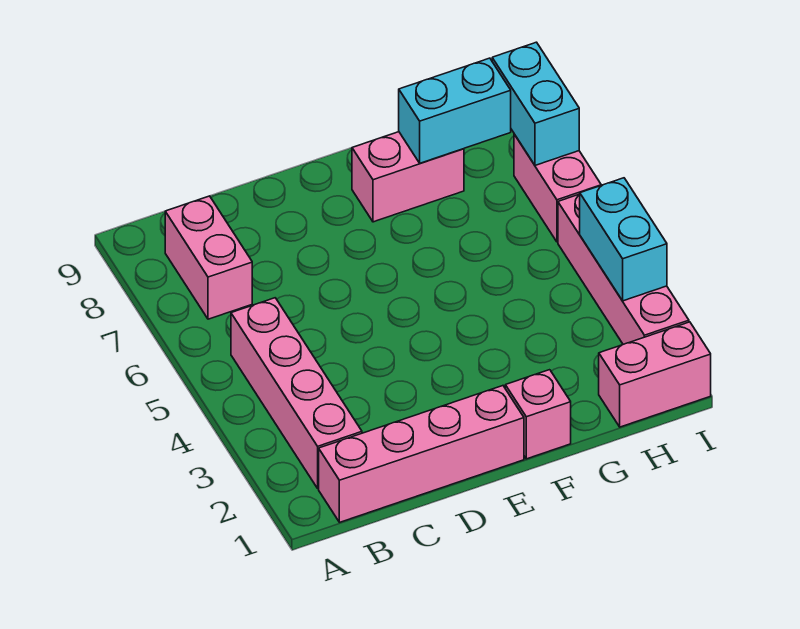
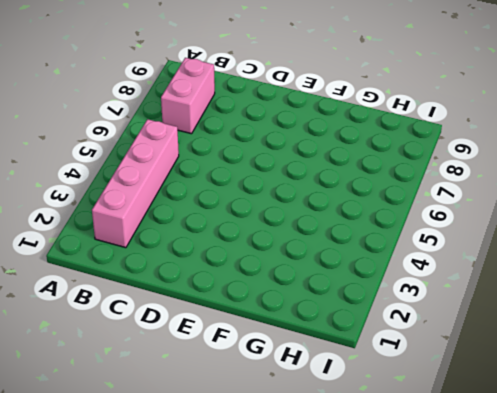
none -> pink brick B1:E1 level 1
none -> pink brick F1 level 1

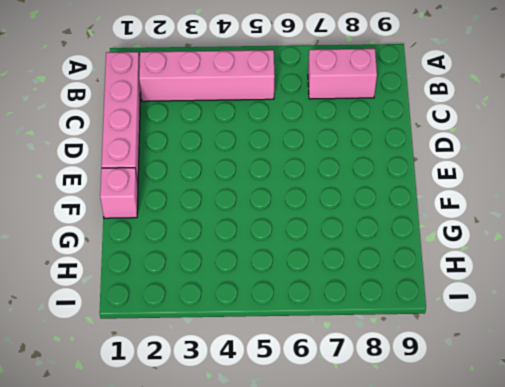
none -> pink brick F8:G8 level 1
none -> pink brick H1:I1 level 1

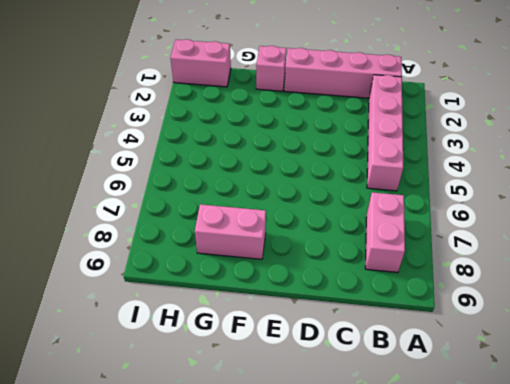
none -> pink brick I2:I5 level 1
none -> pink brick I6:I7 level 1

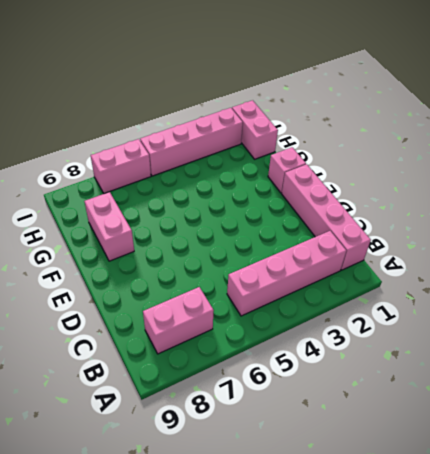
none -> cyan brick G8:H8 level 2
none -> cyan brick I3:I4 level 2

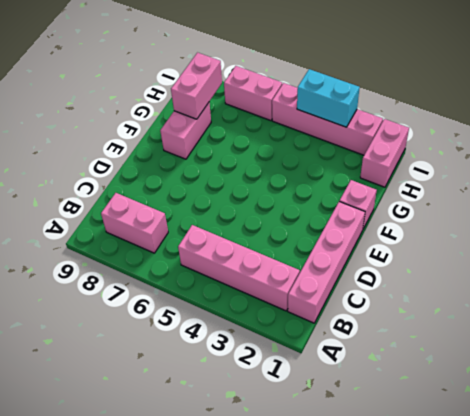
pink brick G8:H8 level 2 -> cyan brick G8:H8 level 2
none -> cyan brick I7:I8 level 2

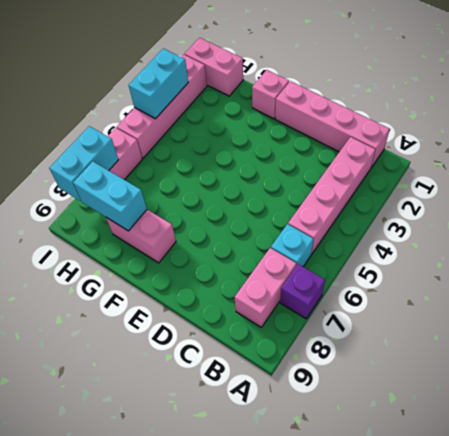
purple brick A7 level 1 -> none
cyan brick B6 level 1 -> none

